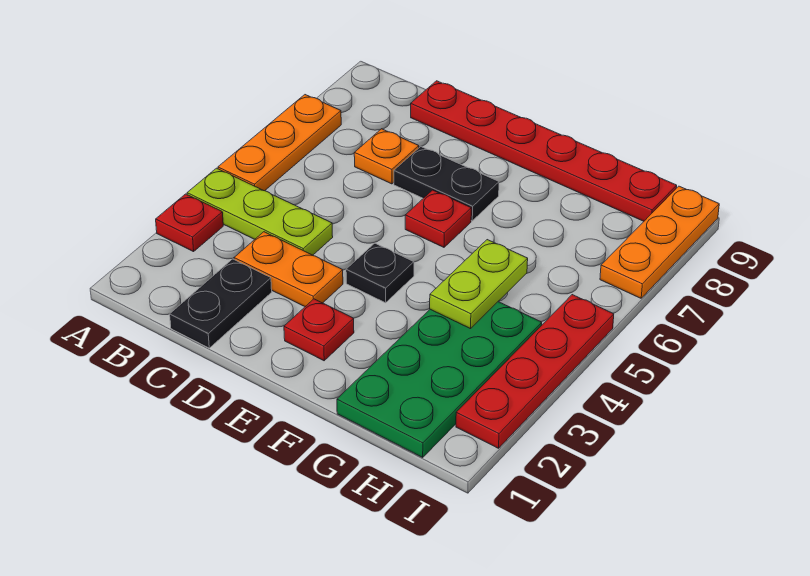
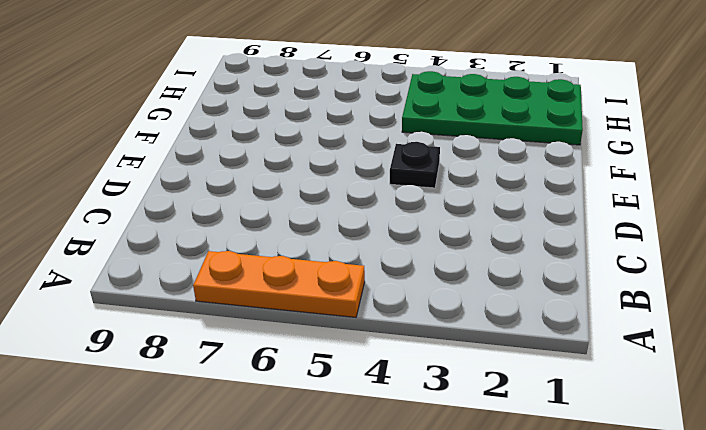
none -> red plate A3 level 1
none -> lime plate A4:C4 level 1
none -> black plate C1:C2 level 1

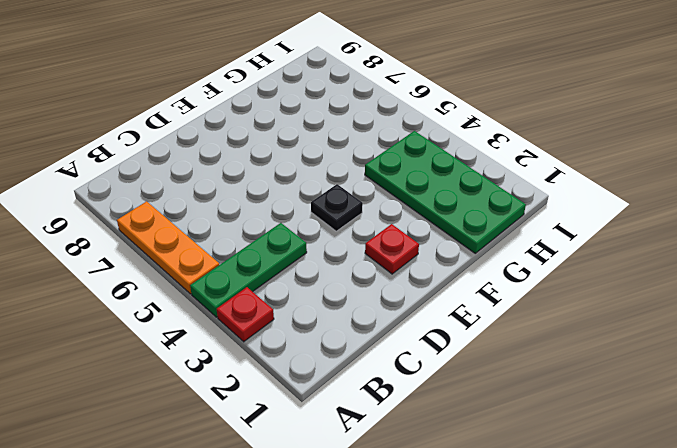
green plate A4:C4 level 1 -> lime plate A4:C4 level 1
none -> black plate C1:C2 level 1
none -> orange plate C3:D3 level 1
none -> orange plate C7 level 1

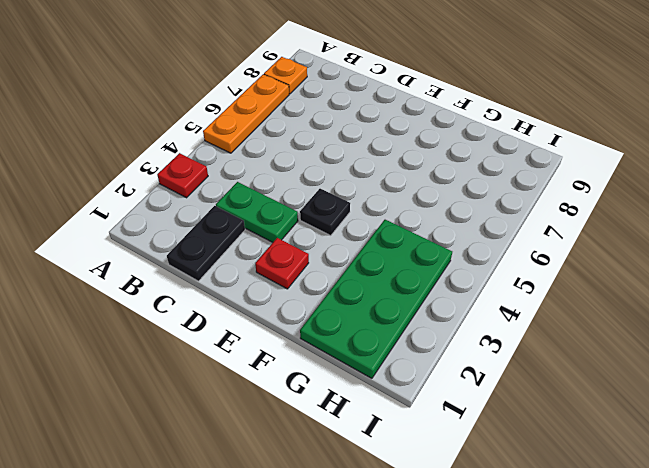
orange plate A8 level 1 -> orange plate C7 level 1
green plate C3:D3 level 1 -> orange plate C3:D3 level 1
none -> lime plate A4:C4 level 1
none -> red plate C9:H9 level 1
none -> black plate D7:E7 level 1

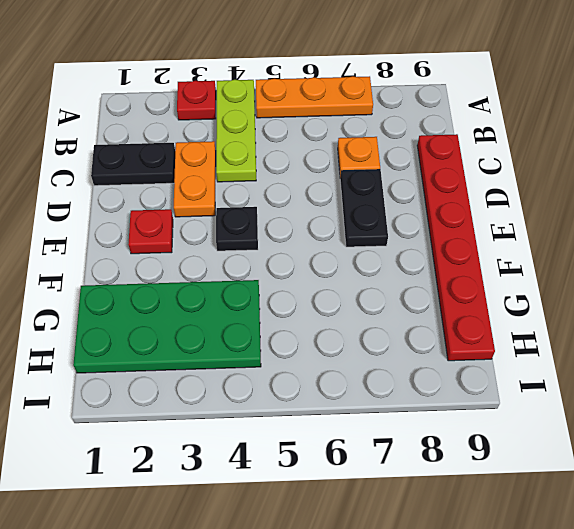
none -> red plate E6 level 1
none -> red plate I2:I5 level 1
none -> orange plate I7:I9 level 1

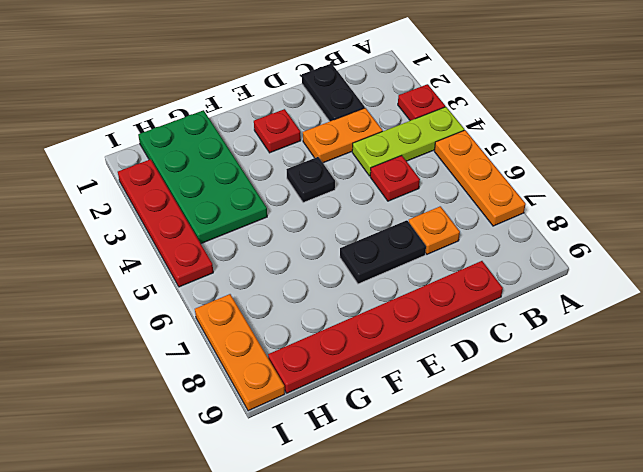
red plate C5 level 1 -> red plate E6 level 1
none -> lime plate G4:G5 level 2

